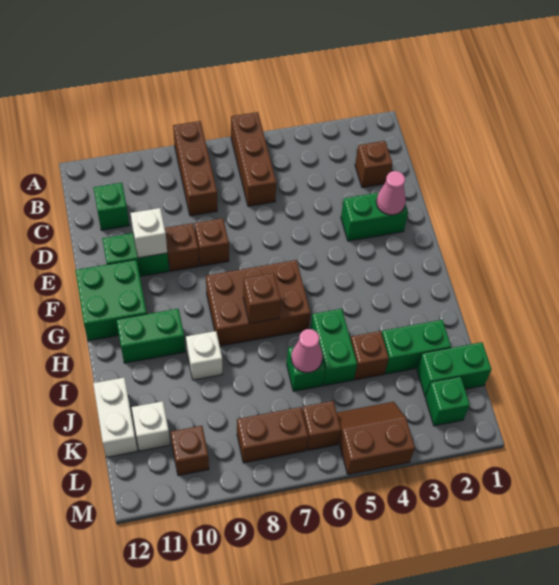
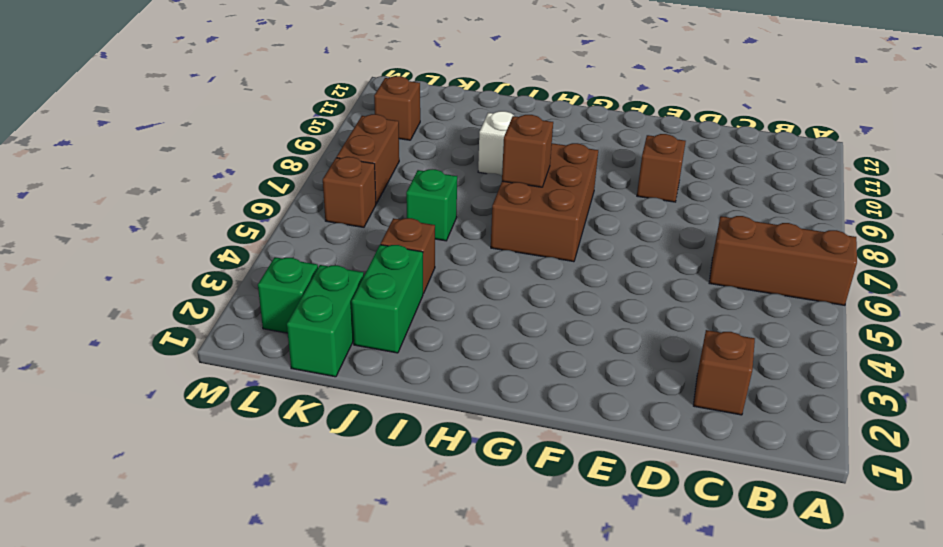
none -> brown brick A8:C8 level 1
none -> green brick C11 level 1
none -> green brick E2:E3 level 1

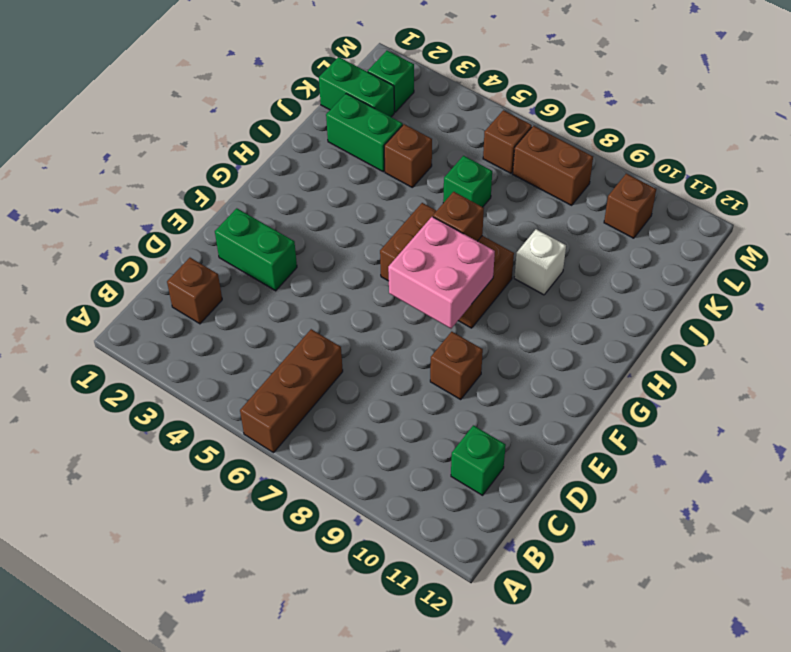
pink brick F7:G8 level 2 -> none
none -> brown brick A8:C8 level 1
none -> brown brick E8 level 1
none -> green brick E10:E11 level 1

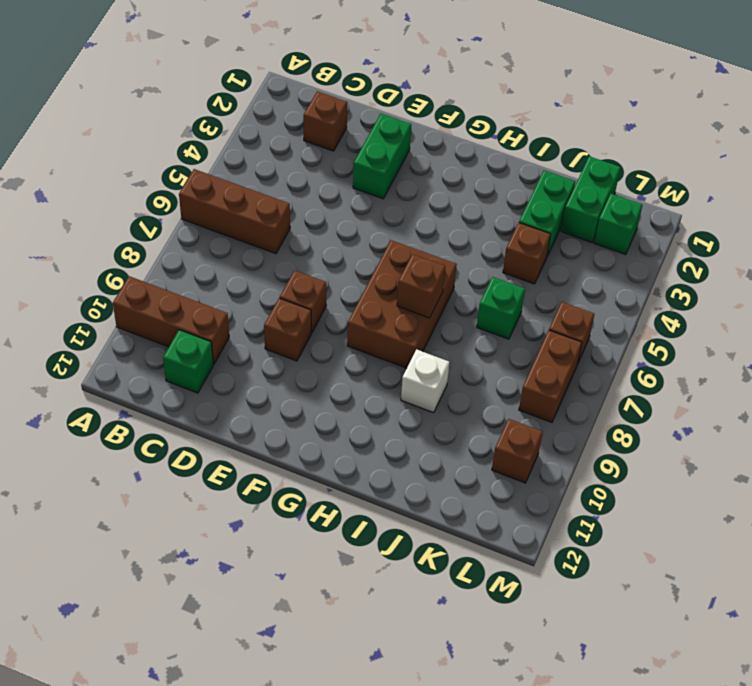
brown brick A10:C10 level 1 -> brown brick A8:C8 level 1
none -> green brick E10:E11 level 1
none -> green brick F11:G12 level 1
none -> green brick H10:H11 level 1

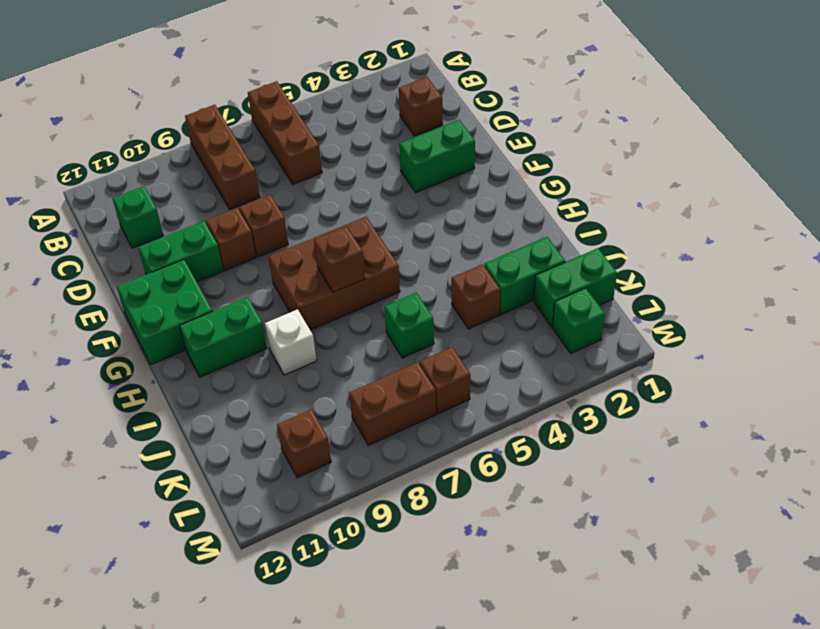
none -> green brick I5:J5 level 1
none -> white brick J12:K12 level 1
none -> white brick K11 level 1

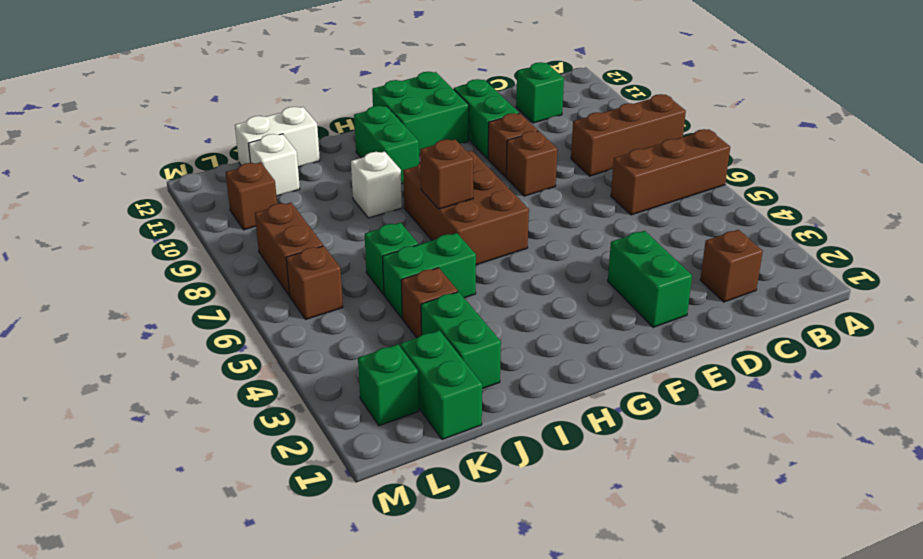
none -> brown slope L4:M5 level 1 top M
none -> pink cone E2 level 2
none -> white brick E10 level 2

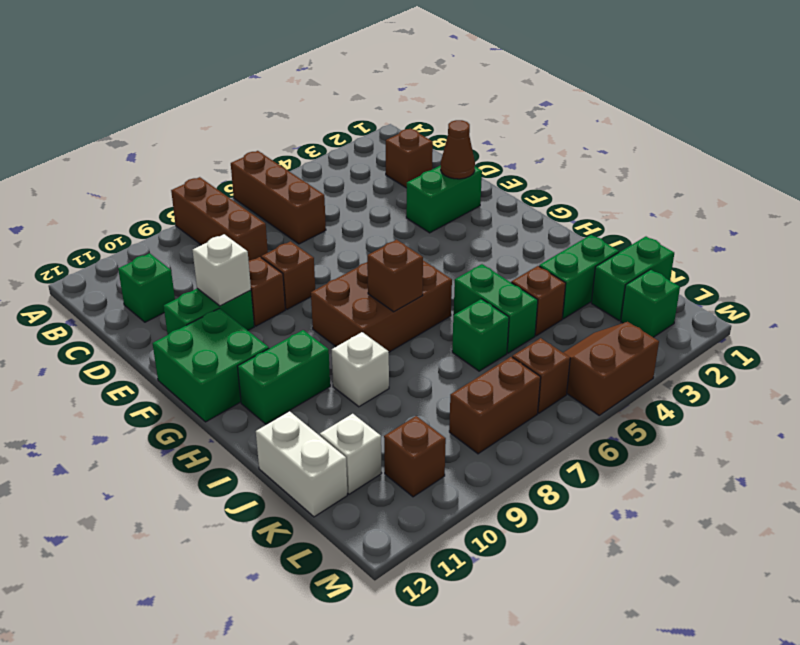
brown cone E2 level 2 -> pink cone E2 level 2
none -> pink cone J6 level 2

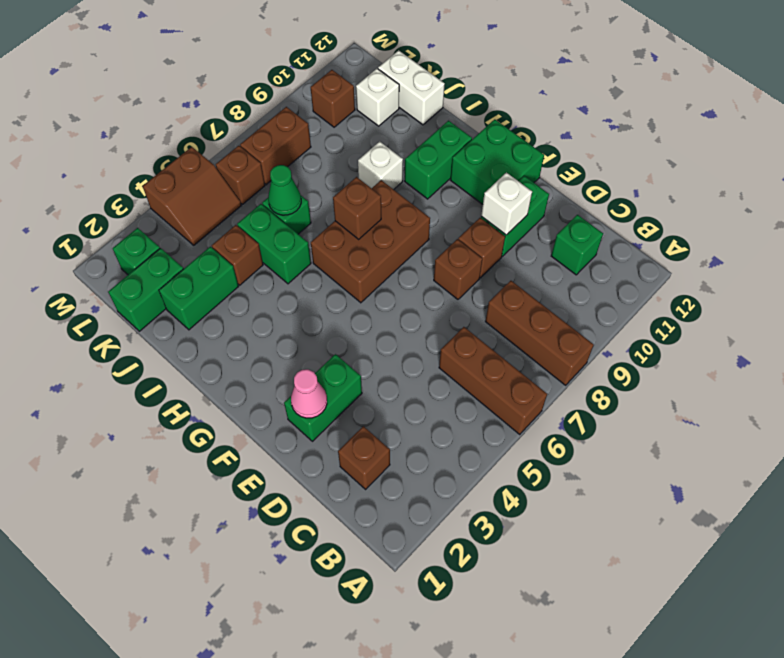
green cone J6 level 2 -> pink cone J6 level 2

